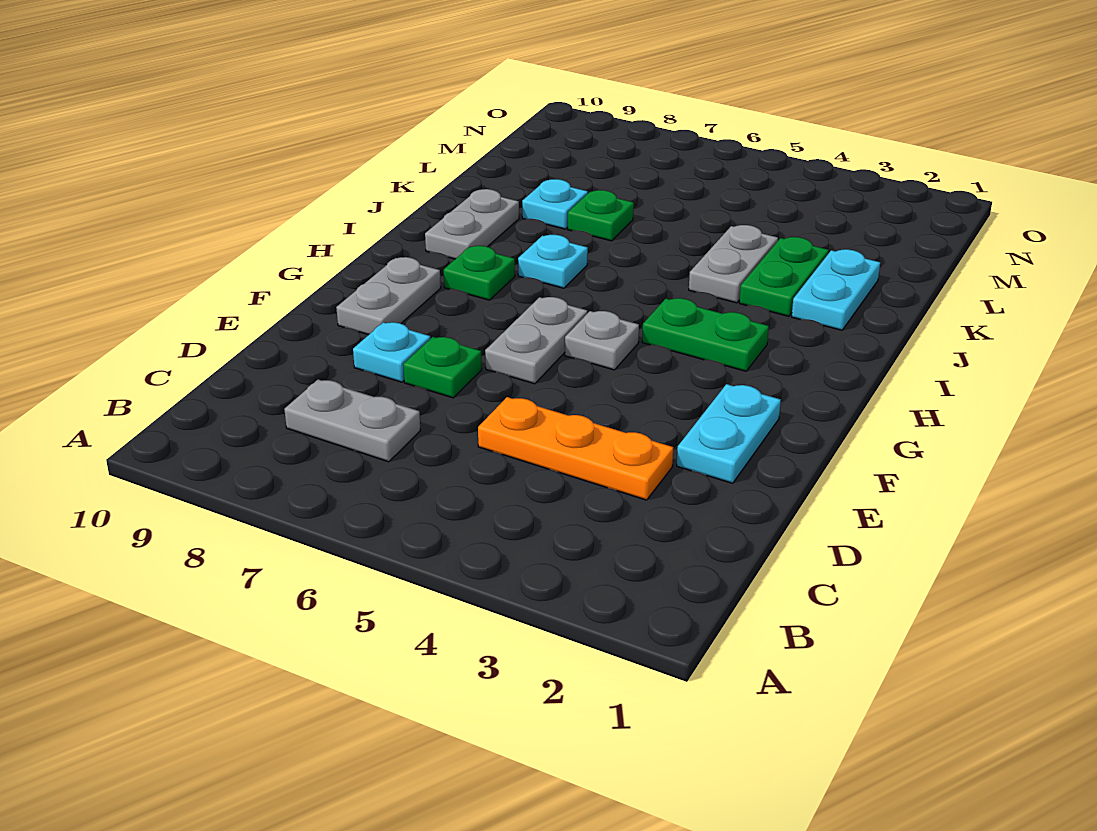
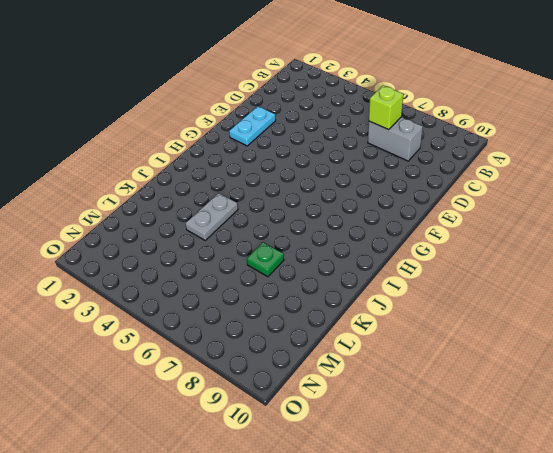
grey brick C7:C8 level 1 -> grey plate C7:C8 level 1
lime brick C7 level 2 -> none
none -> orange plate D3:D5 level 1
none -> green plate E7 level 1
none -> cyan plate E8 level 1

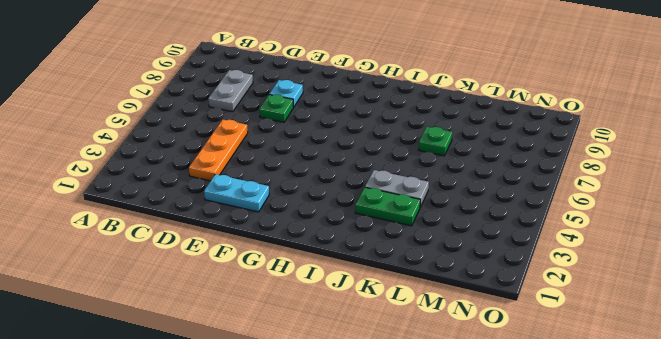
none -> grey plate F6:G6 level 1
none -> grey plate F9:G9 level 1
none -> grey plate G5 level 1

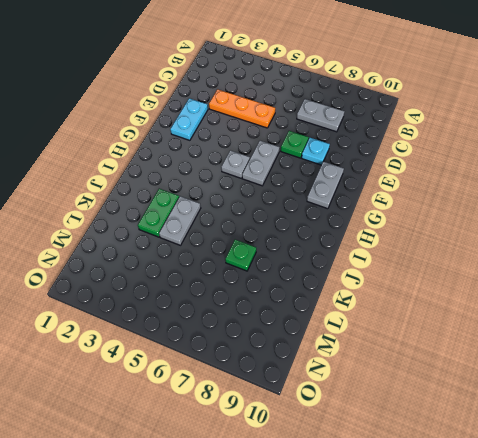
none -> green plate H3:H4 level 1
none -> green plate H8 level 1
none -> cyan plate I7 level 1

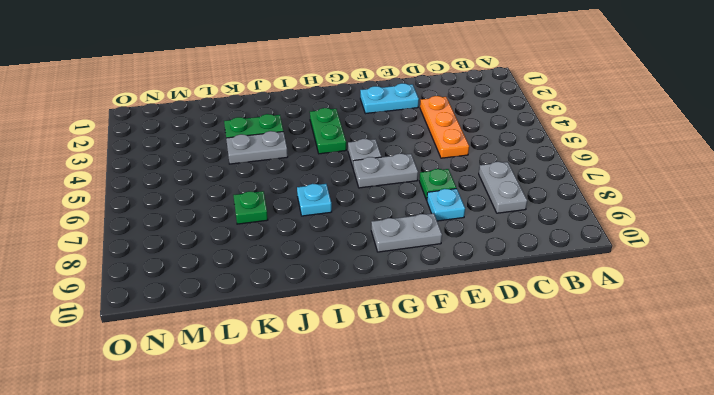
none -> green plate H8 level 1
none -> grey plate I9:J9 level 1
none -> cyan plate J2:K2 level 1

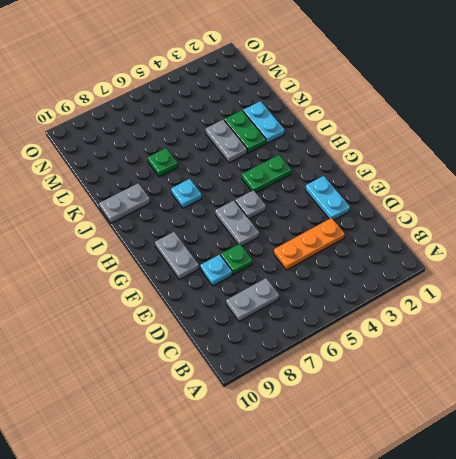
grey plate J9:J10 level 1 -> grey plate I9:J9 level 1
none -> green plate H8 level 1
none -> cyan plate K8 level 1

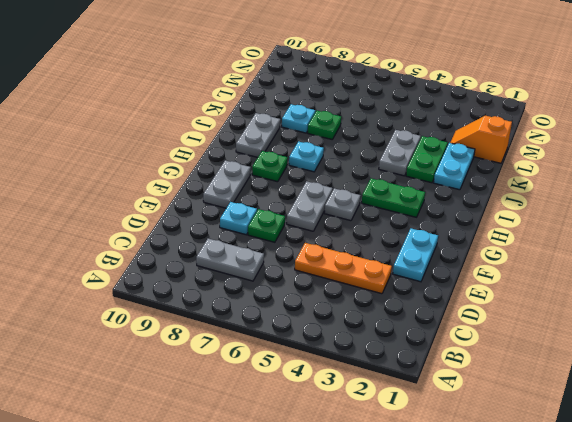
orange slope L1:L2 level 1 top 1 -> none

